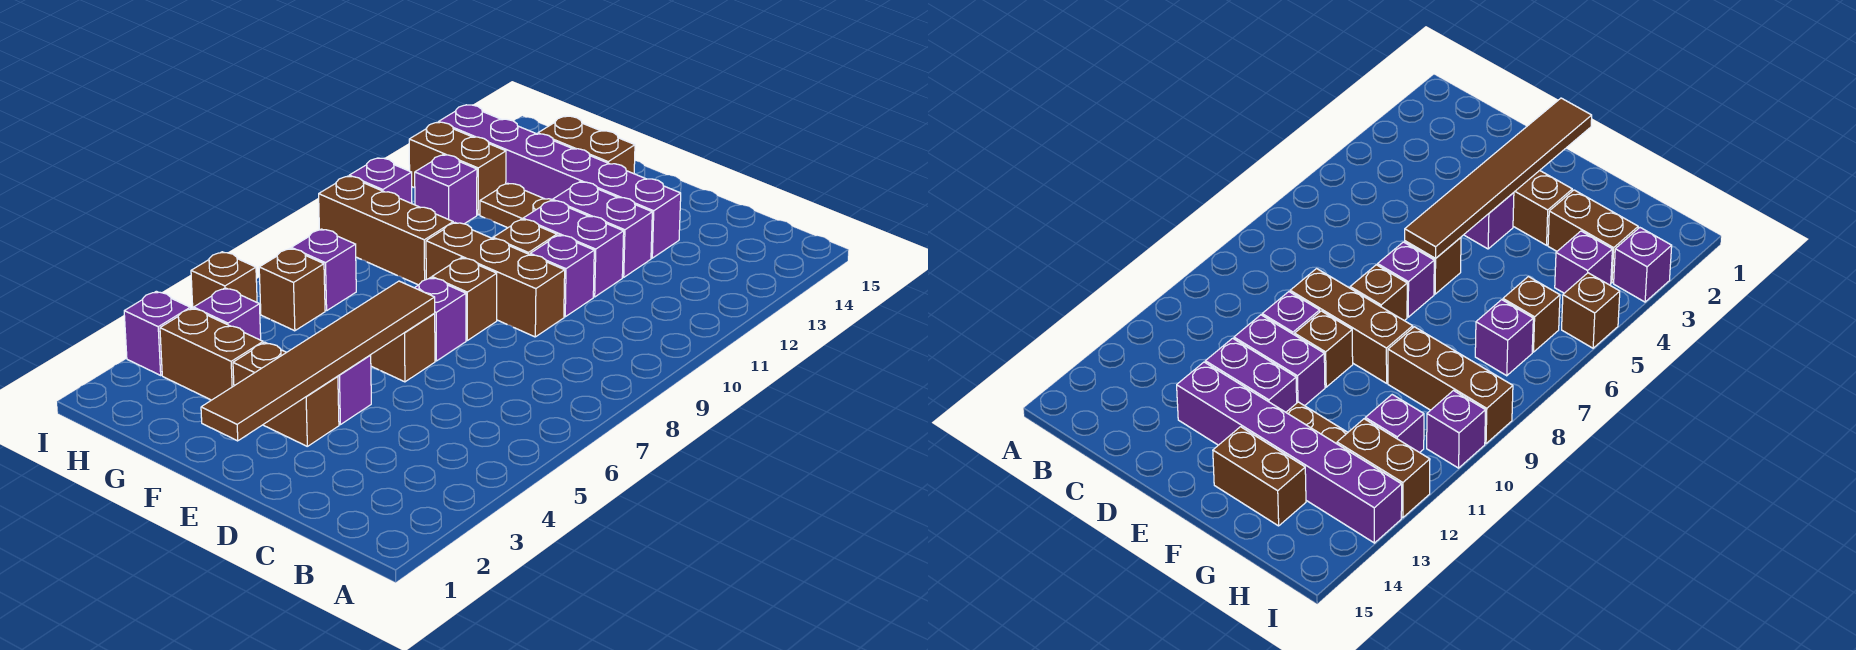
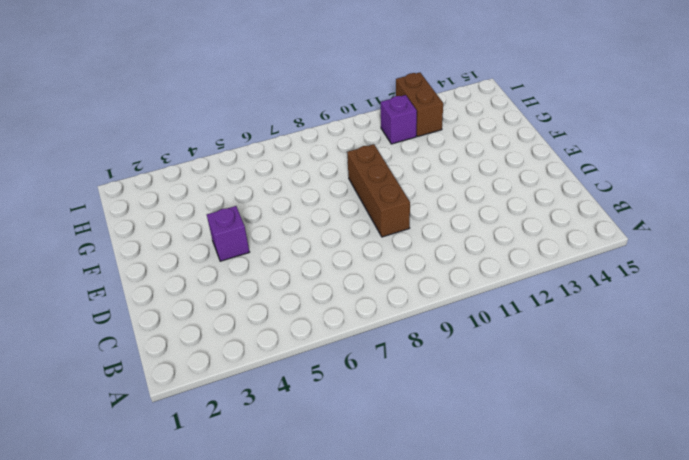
none -> purple brick D10 level 1
none -> purple brick D11:E11 level 1
none -> purple brick D12:E12 level 1

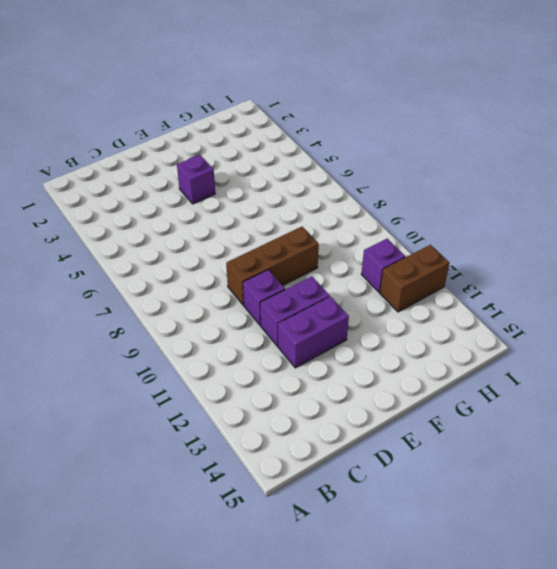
none -> purple brick D13:I13 level 1
none -> brown brick E3:F3 level 1
none -> brown brick E6 level 1

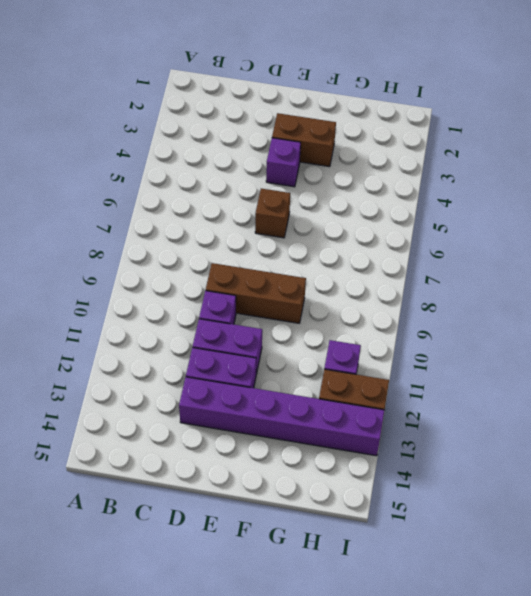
none -> purple brick E7 level 1
none -> brown brick E8 level 1
none -> brown brick E10 level 1

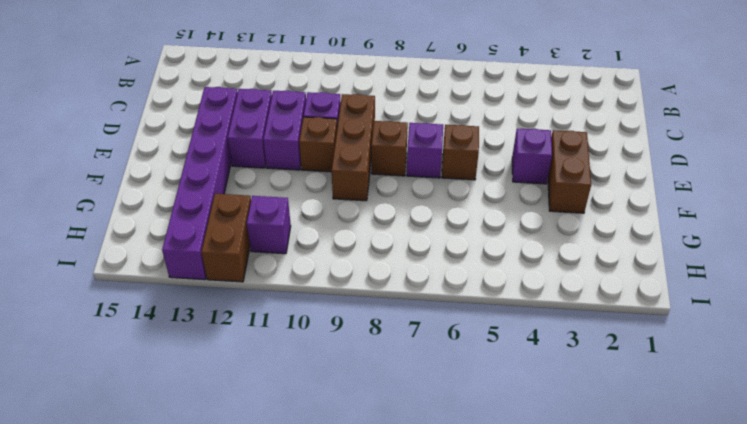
none -> brown plate F12:G12 level 1
none -> brown brick F14:G14 level 1
none -> brown brick G3:H3 level 1

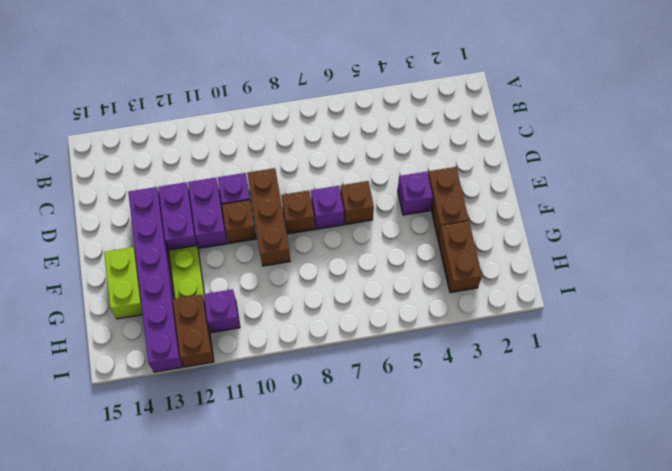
lime plate F12:G12 level 1 -> brown plate F12:G12 level 1
lime brick F14:G14 level 1 -> brown brick F14:G14 level 1
none -> brown brick G9:I9 level 1
none -> purple brick H4 level 1
none -> brown brick H6 level 1

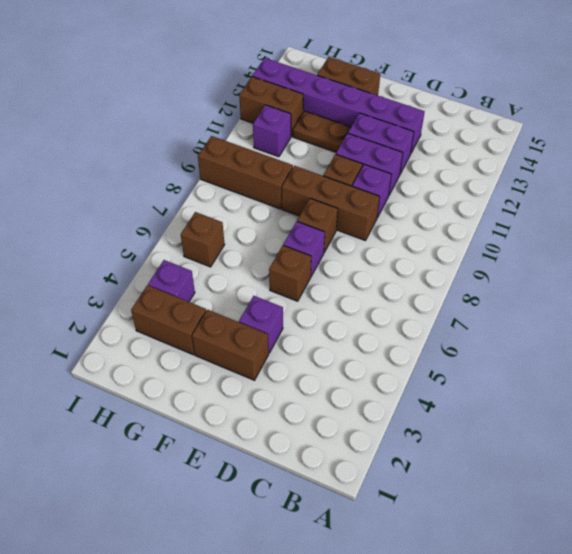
none -> purple brick H7 level 1
none -> purple brick I3 level 1
none -> brown brick I5 level 1

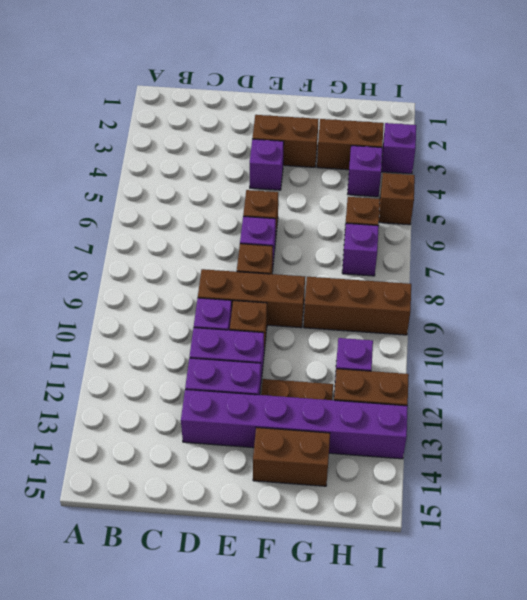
none -> purple brick I10 level 1
none -> brown tile E1:E6 level 2

